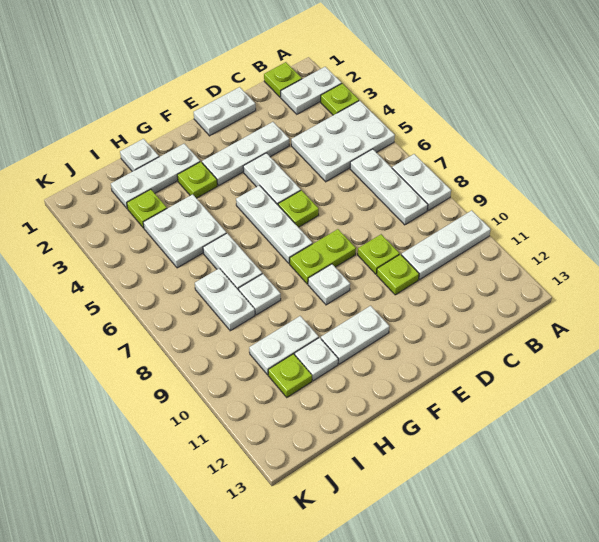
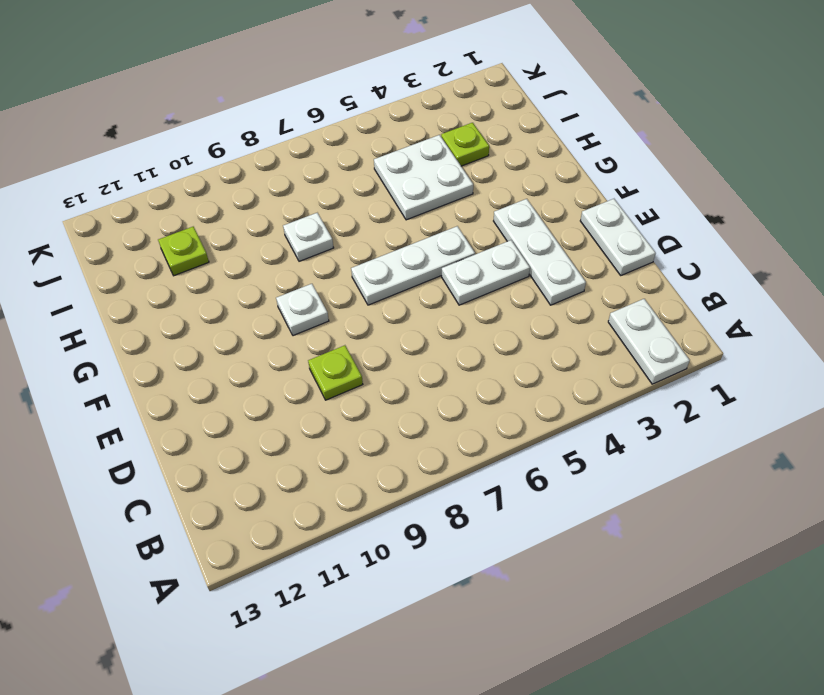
none -> lime plate A3 level 1
none -> white plate A4:C5 level 1
none -> white plate A7:A8 level 1

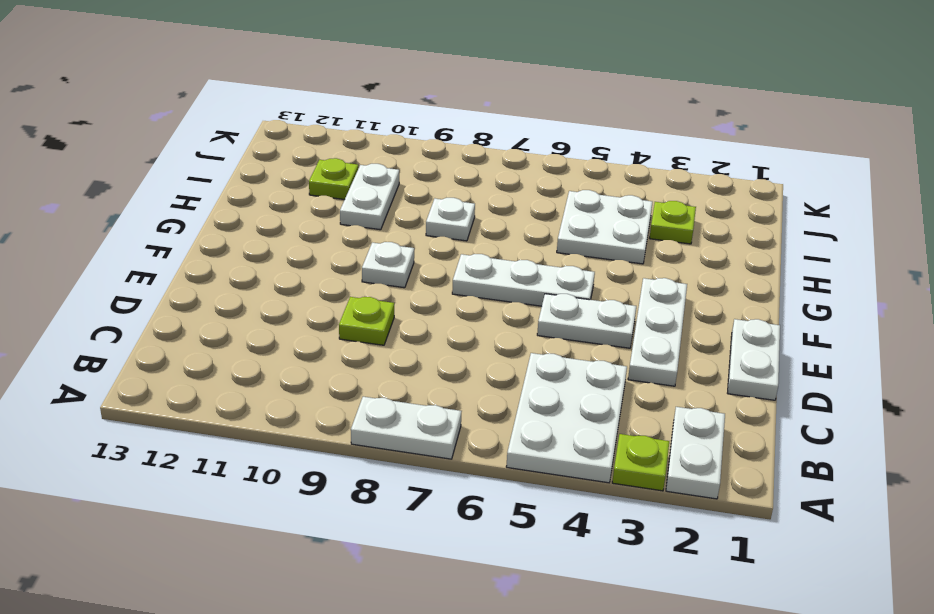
none -> white plate A10:C10 level 1
none -> lime plate B1 level 1
none -> white plate B6:B8 level 1

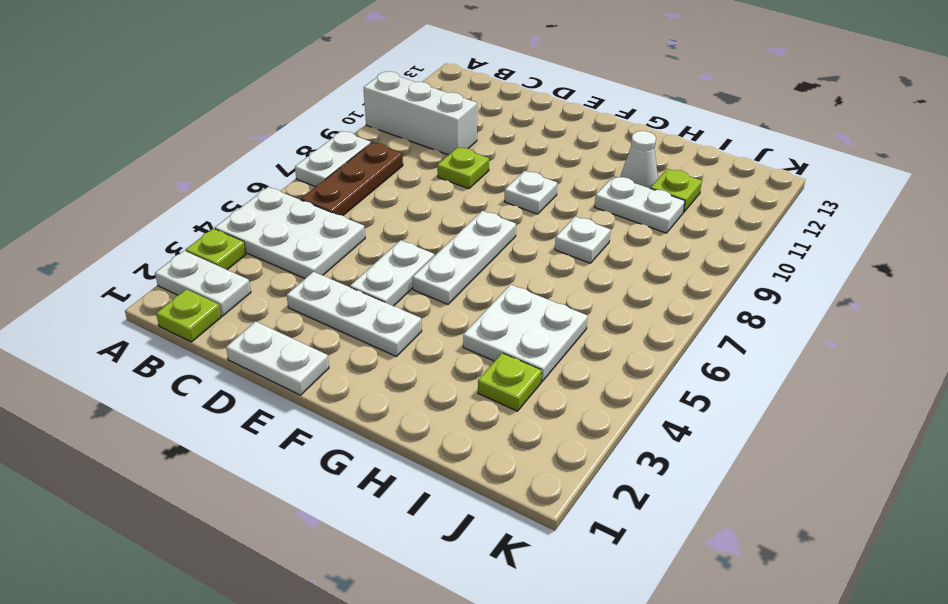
white brick A10:C10 level 1 -> white plate A10:C10 level 1
brown plate B6:B8 level 1 -> white plate B6:B8 level 1
white cone H11 level 1 -> white plate H11 level 1
none -> lime plate D10 level 1
none -> lime plate E6 level 1
none -> lime plate E8:F8 level 1

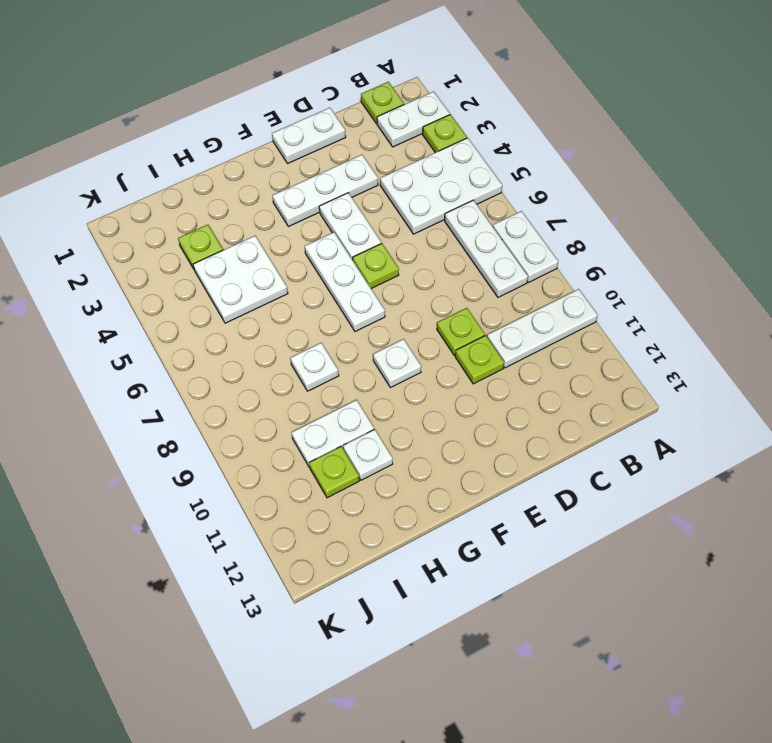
none -> lime plate E8:F8 level 1
none -> white plate F11:G11 level 1
none -> white plate G2:I2 level 1

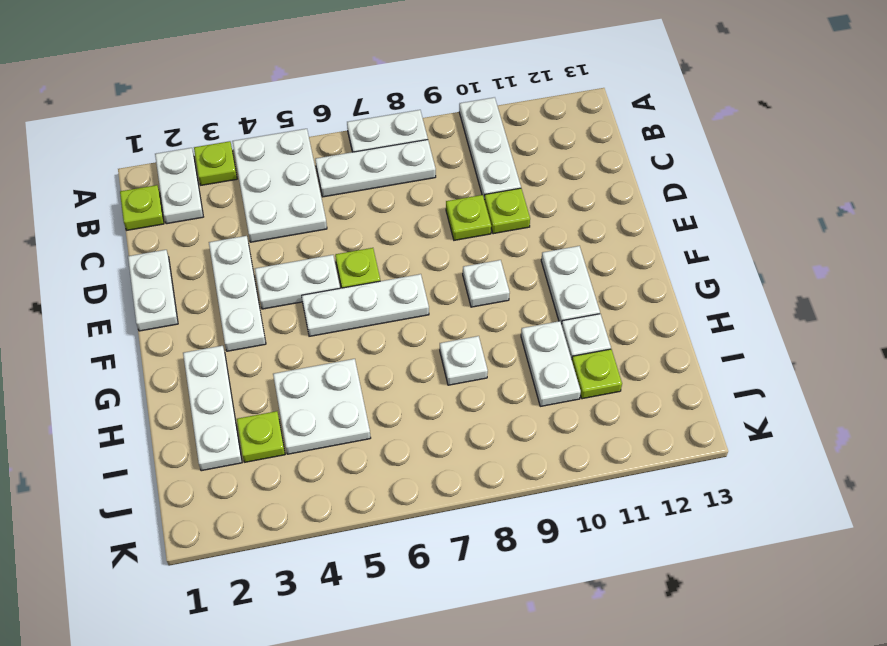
none -> lime plate E8:F8 level 1
none -> lime plate G3 level 1
none -> white plate H1 level 1

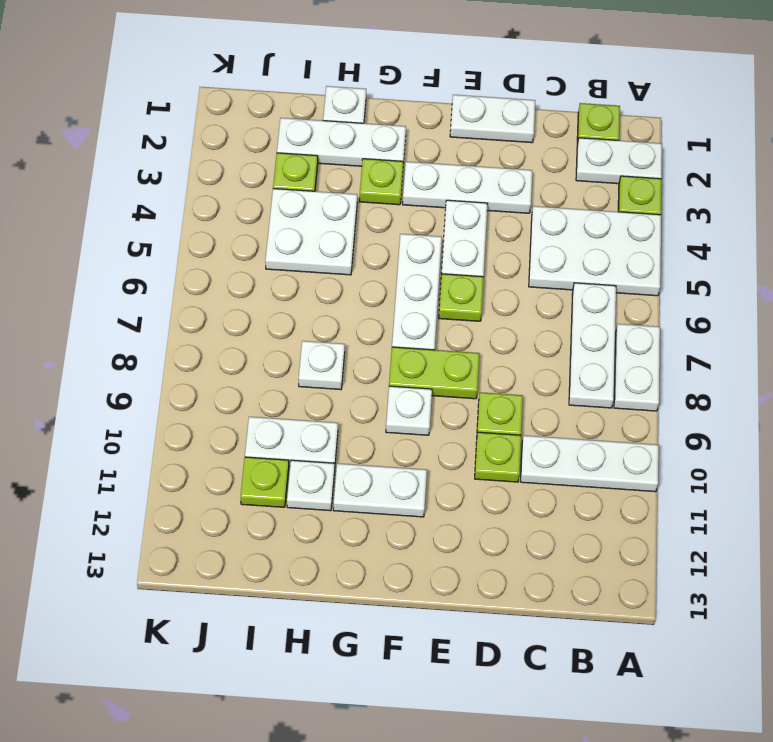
none -> white plate H6:H7 level 1
none -> white plate I7:I8 level 1

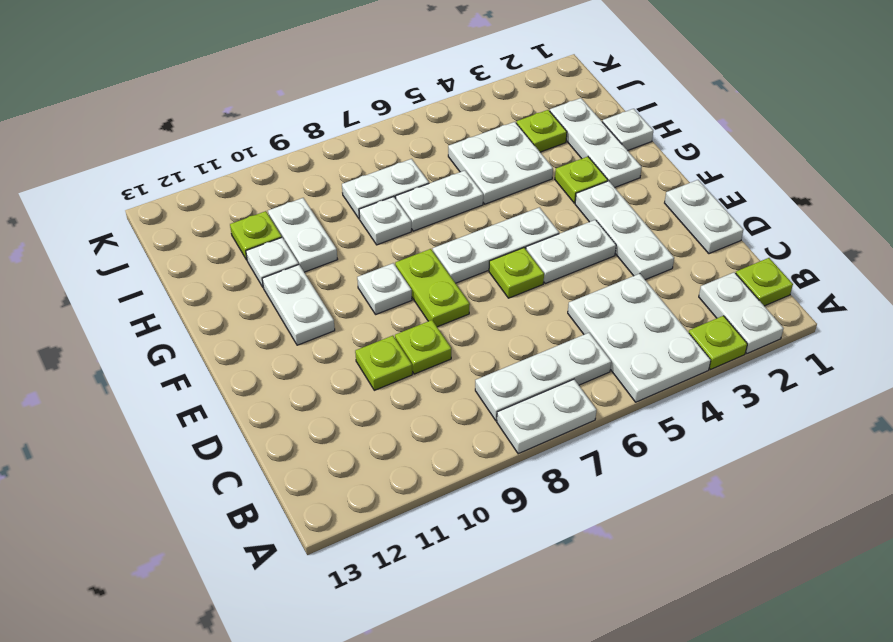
none -> white plate A10:C10 level 1

